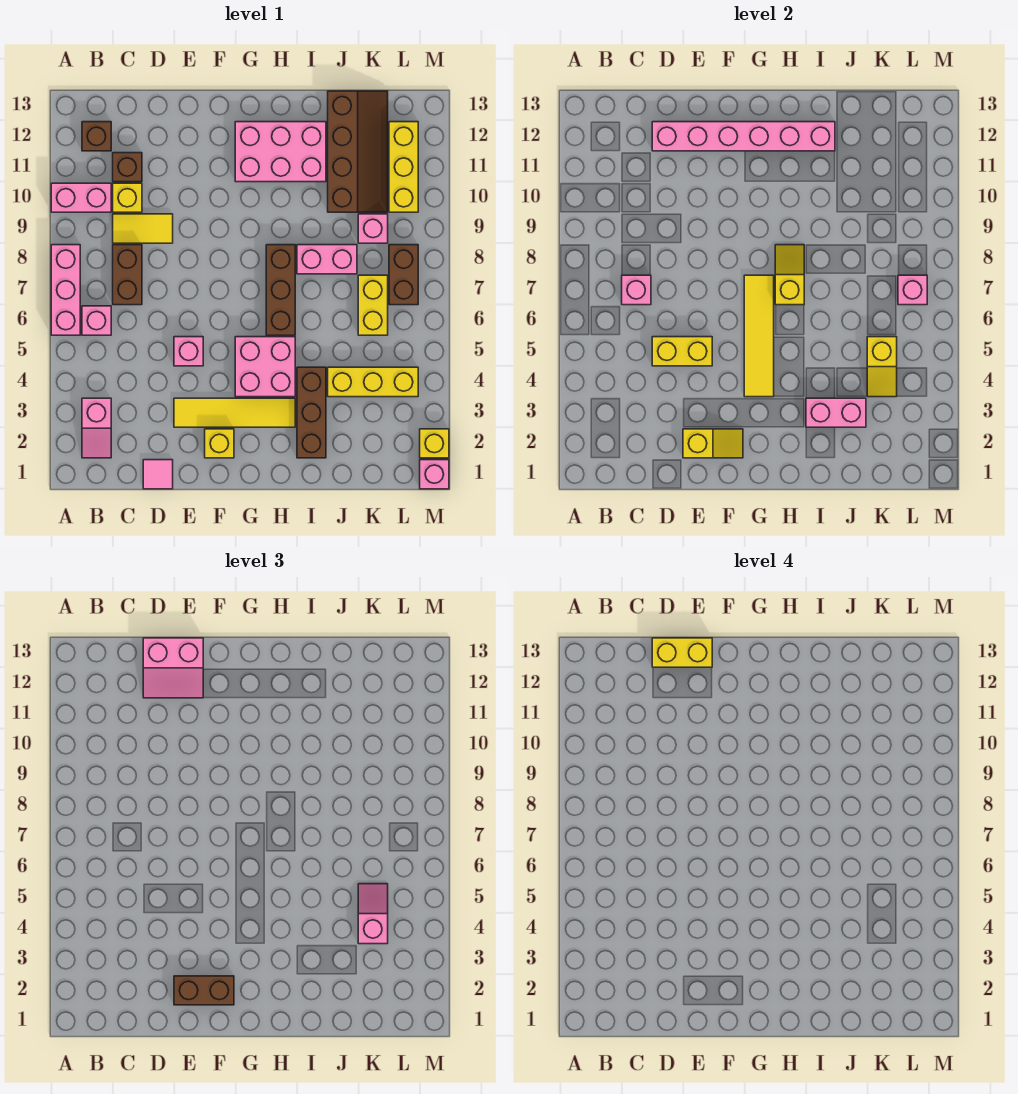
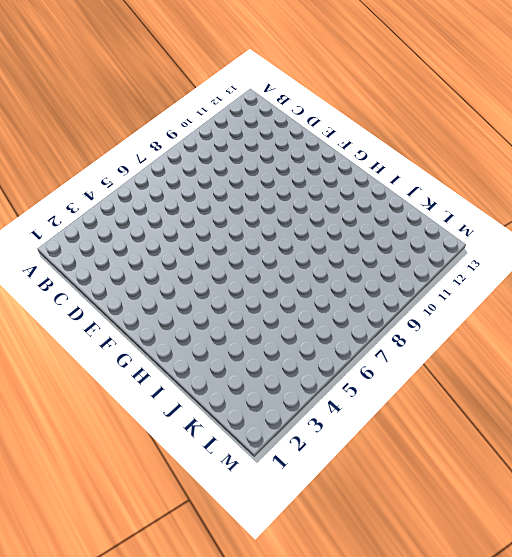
none -> pink brick A6:A8 level 1
none -> pink brick A10:B10 level 1
none -> pink slope B2:B3 level 1 top 3
none -> pink brick B6 level 1

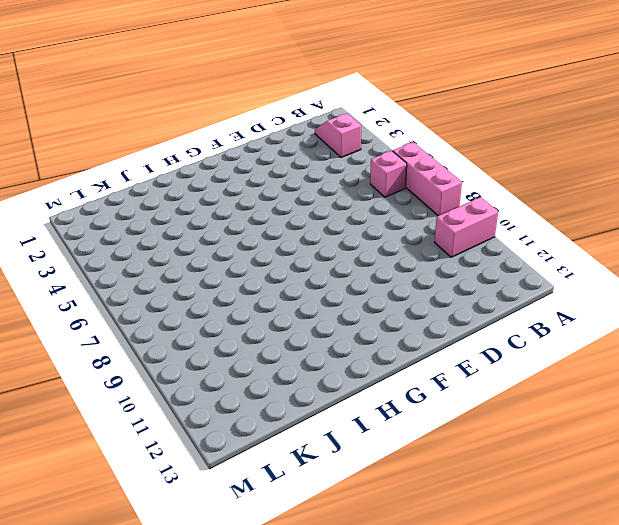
none -> brown brick B12 level 1
none -> brown brick C7:C8 level 1
none -> yellow tile C9:D9 level 1
none -> yellow brick C10 level 1

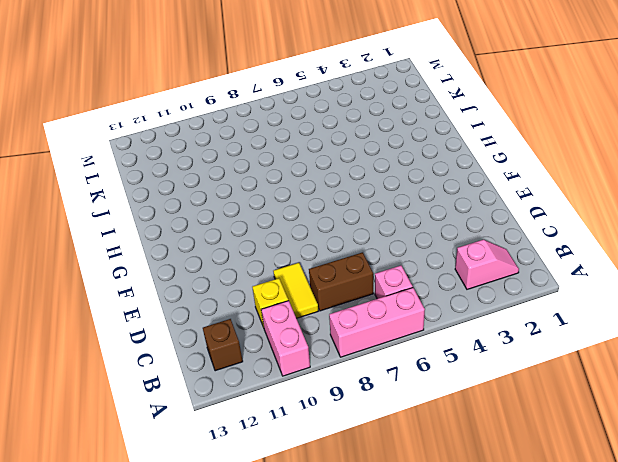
none -> brown brick C11 level 1
none -> pink tile D1 level 1
none -> yellow tile E3:H3 level 1
none -> pink brick E5 level 1

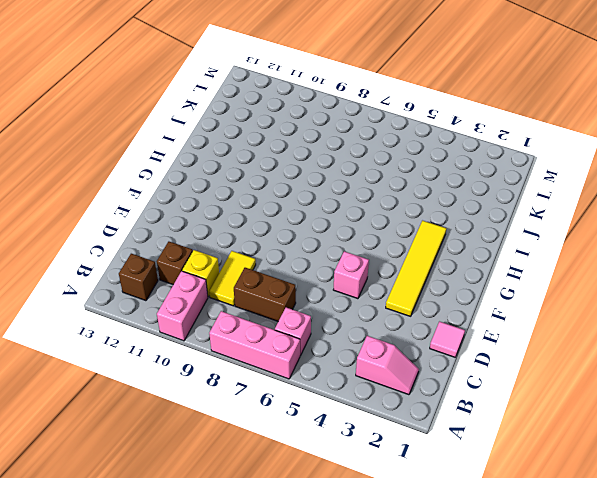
none -> yellow brick F2 level 1
none -> pink brick G4:H5 level 1
none -> pink brick G11:I12 level 1
none -> brown brick H6:H8 level 1

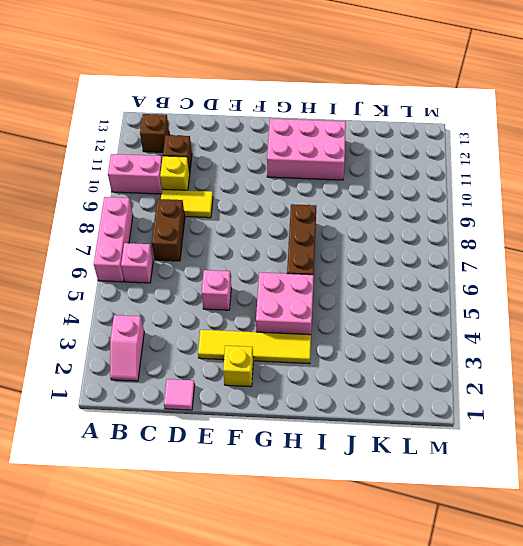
none -> brown brick I2:I4 level 1
none -> pink brick I8:J8 level 1
none -> yellow brick J4:L4 level 1
none -> brown slope J10:K13 level 1 top J

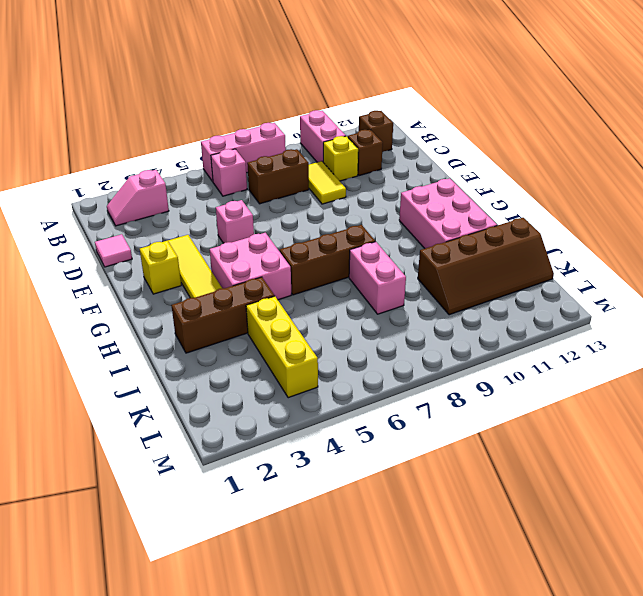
none -> yellow brick K6:K7 level 1
none -> pink brick K9 level 1
none -> brown brick L7:L8 level 1
none -> yellow brick L10:L12 level 1

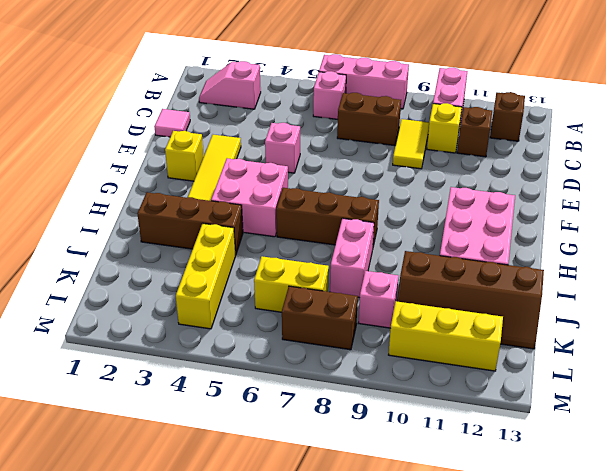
none -> pink brick M1 level 1
none -> yellow brick M2 level 1
none -> pink brick C7 level 2
none -> yellow brick D5:E5 level 2

